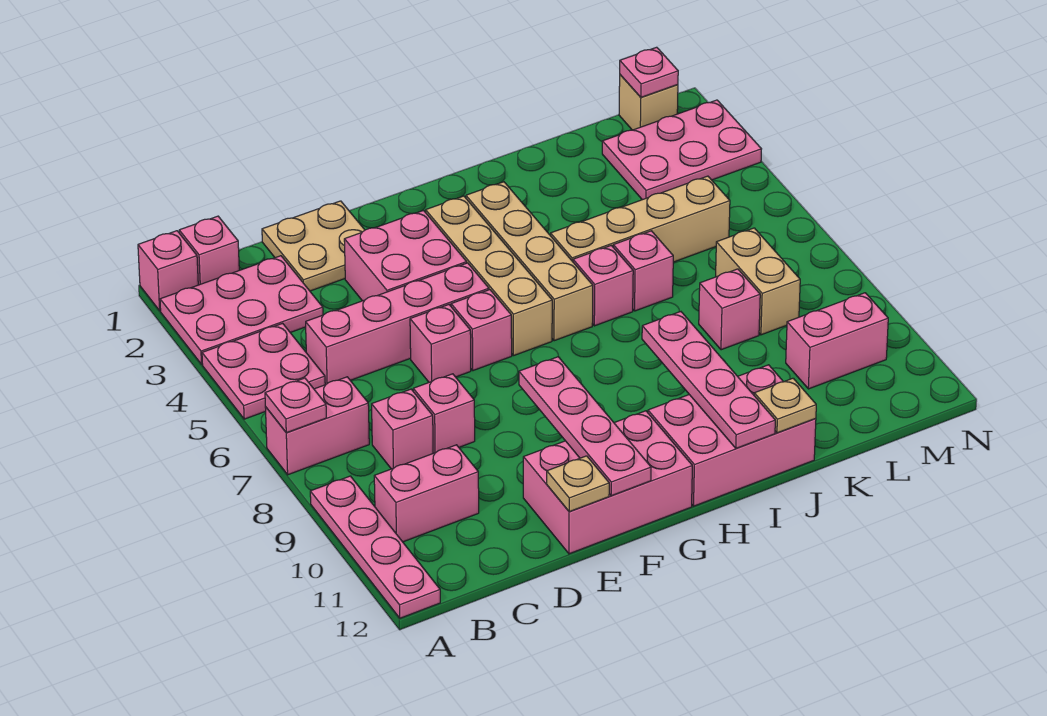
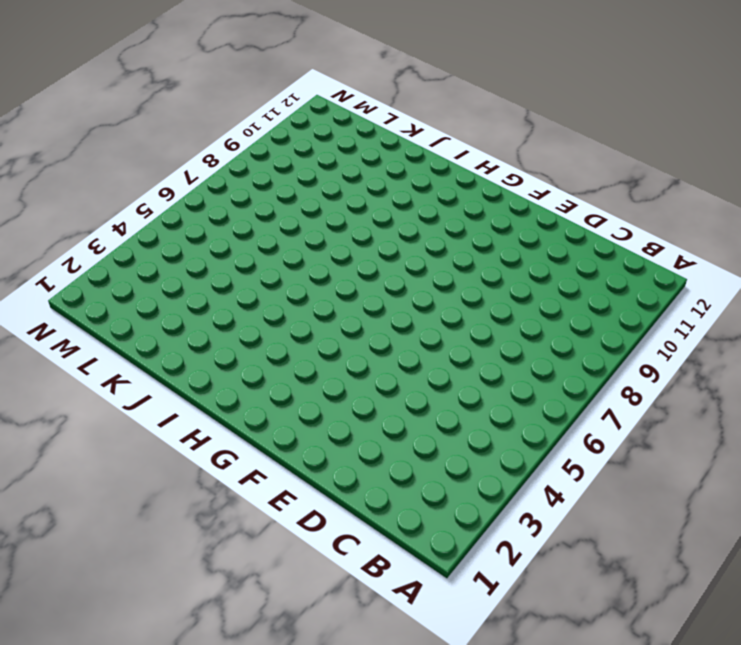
none -> pink brick A1 level 1
none -> pink plate A2:C3 level 1
none -> pink plate A4:B5 level 1
none -> pink brick A7:B7 level 1

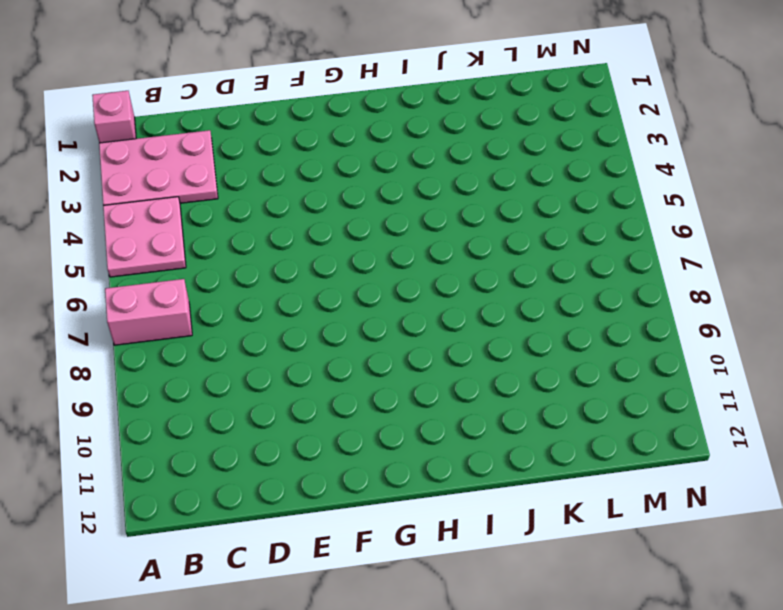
none -> pink plate A9:A12 level 1
none -> pink brick B1 level 1
none -> pink brick B10:C10 level 1
none -> pink brick C5:F5 level 1

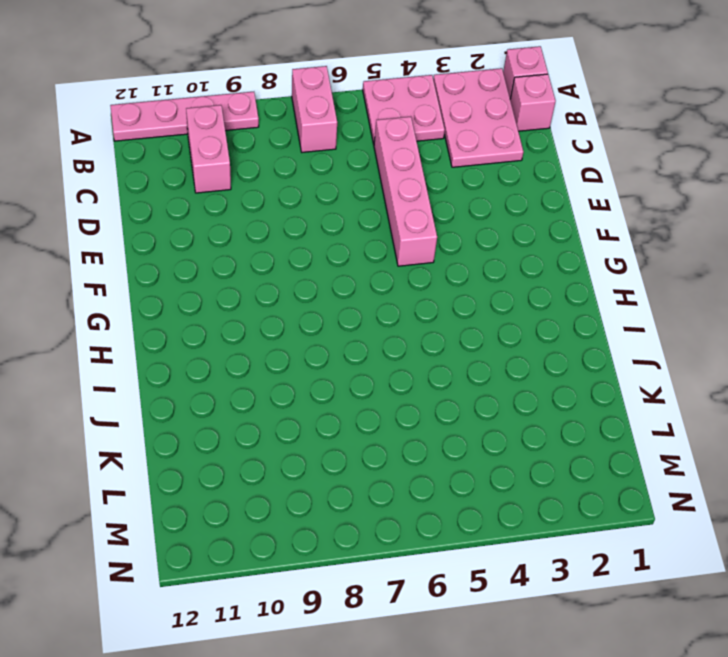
none -> pink brick C8 level 1
none -> tan plate D1:E2 level 1
none -> pink brick D8 level 1
none -> pink brick E3:F4 level 1

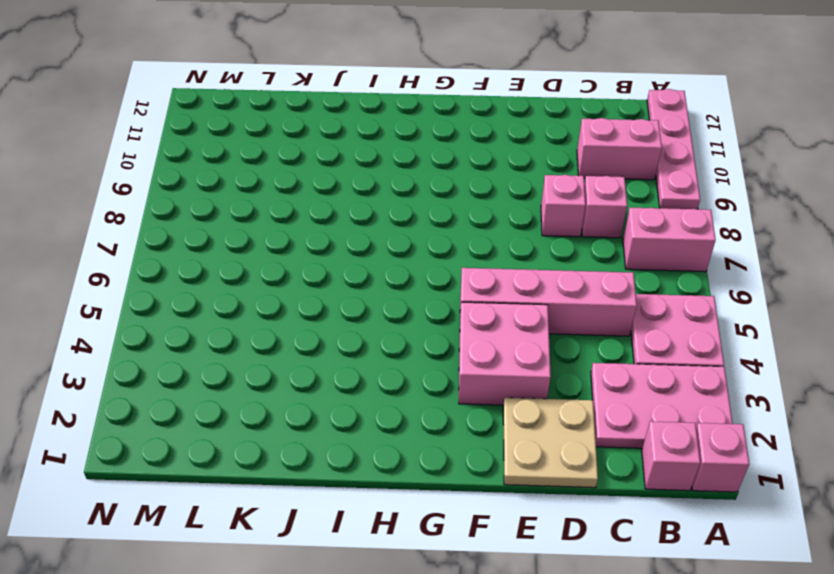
none -> pink brick E6 level 1
none -> pink brick E11:G12 level 1
none -> pink brick F6 level 1
none -> tan brick G3:G6 level 1

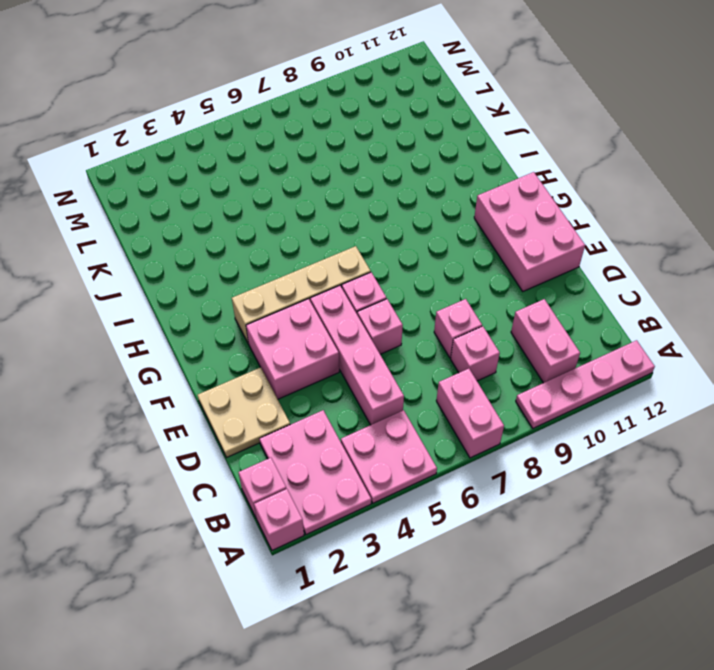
none -> tan brick H3:H6 level 1
none -> pink brick H11:J12 level 1
none -> tan brick I5:L5 level 1
none -> pink brick I6 level 1

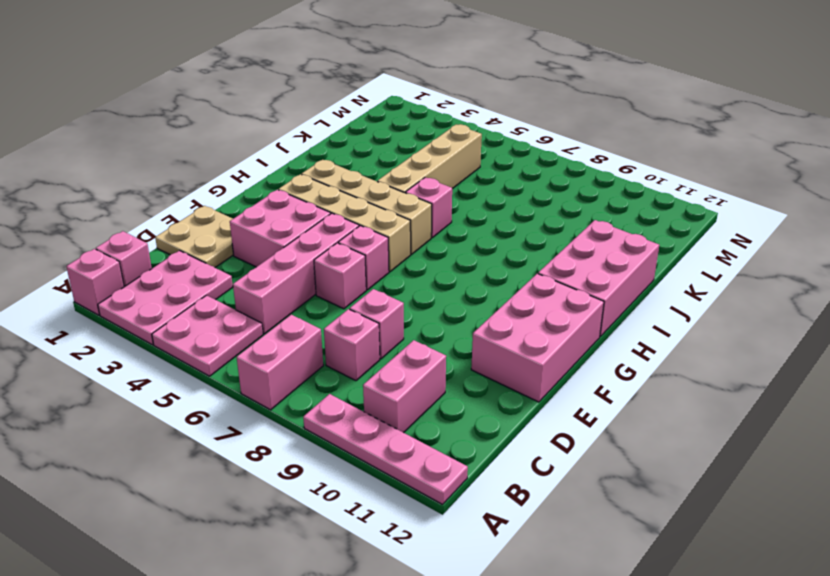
none -> pink brick J6 level 1
none -> pink brick K8 level 1
none -> pink plate L2:N3 level 1
none -> tan brick L7:L8 level 1

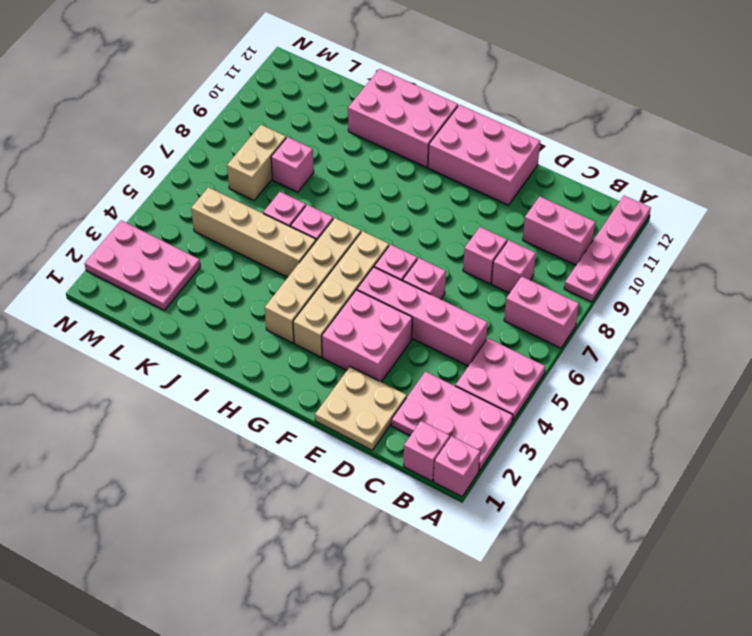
none -> pink brick L10:M10 level 1
none -> tan brick M1 level 1
none -> pink plate A7 level 2
none -> tan plate E12 level 2

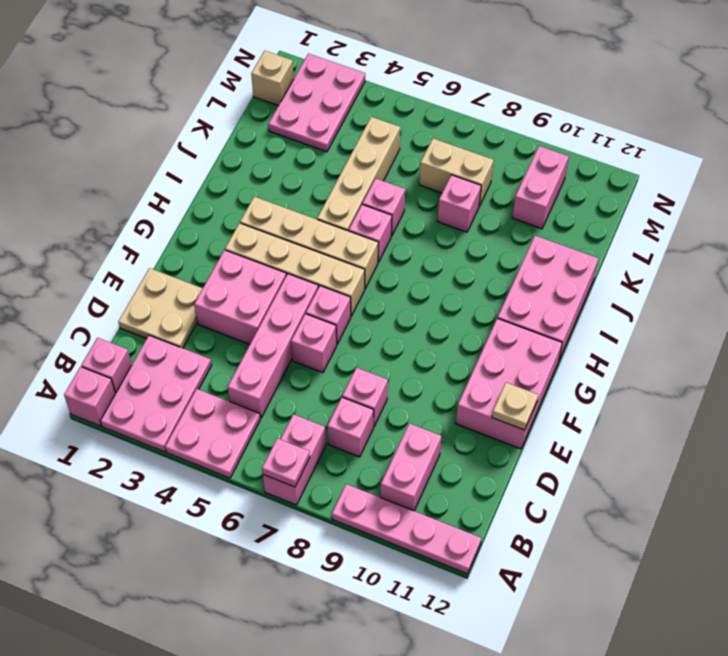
none -> pink plate F9:F12 level 2
none -> pink plate I9:I12 level 2
none -> tan plate J12 level 2
none -> pink plate M1 level 2

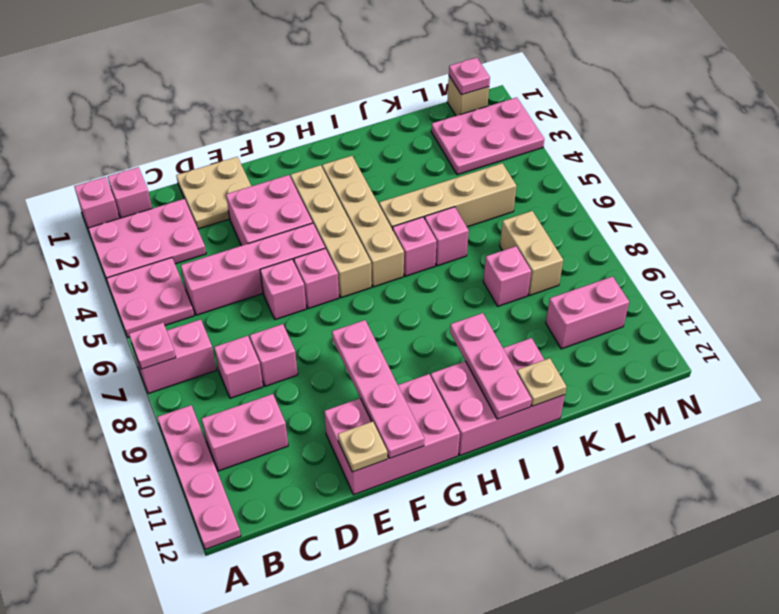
pink plate I10:I12 level 2 -> pink plate I9:I12 level 2

